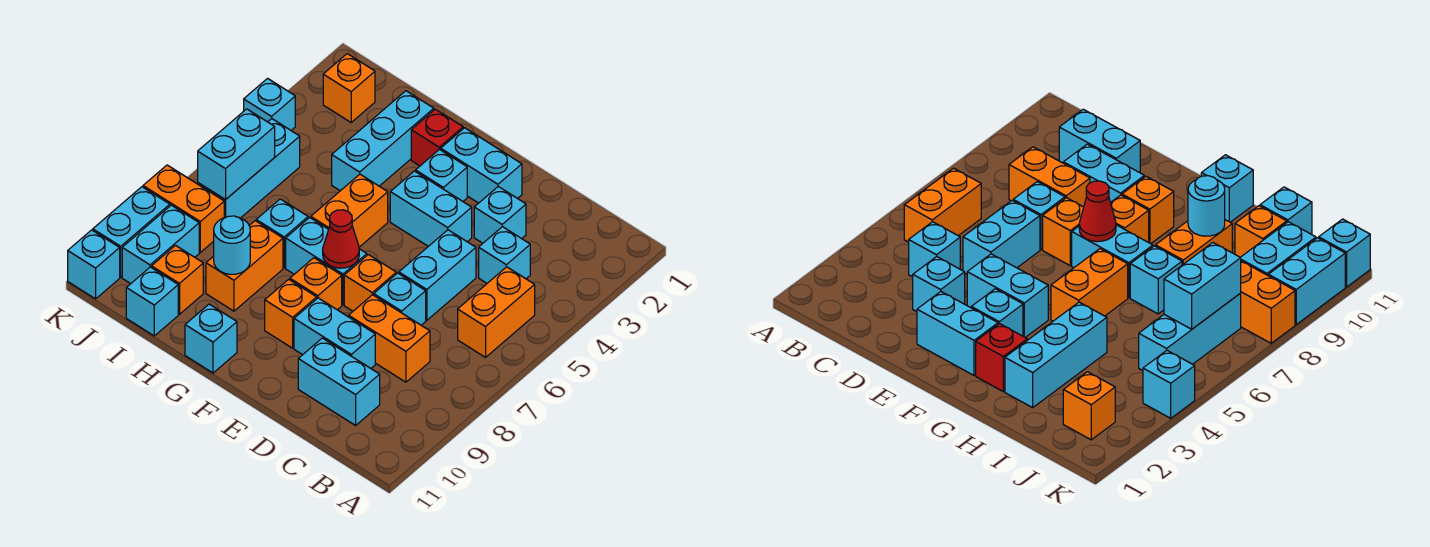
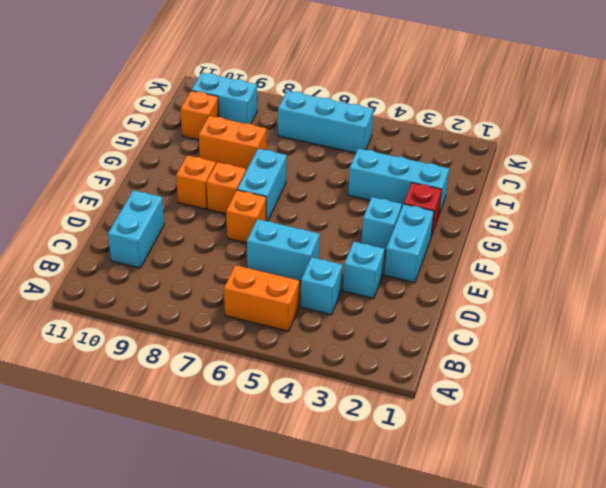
none -> orange brick C8:D8 level 1
none -> cyan brick D7 level 1
none -> cyan brick D9:E9 level 1
none -> cyan brick E4:F4 level 1

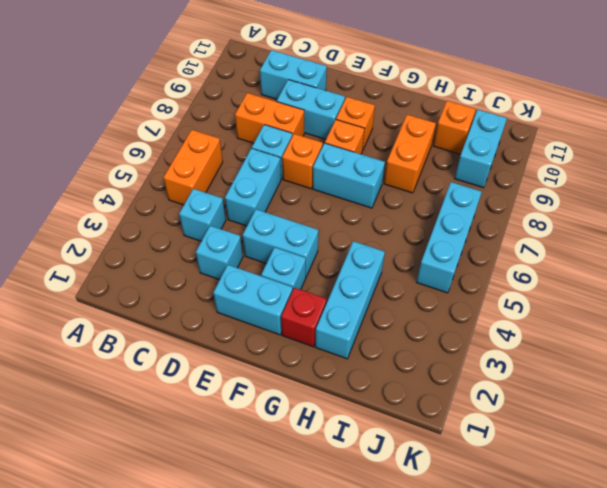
none -> orange brick G5:G6 level 1
none -> cyan brick G11 level 1
none -> cyan brick H7 level 1
none -> cyan brick I11 level 1

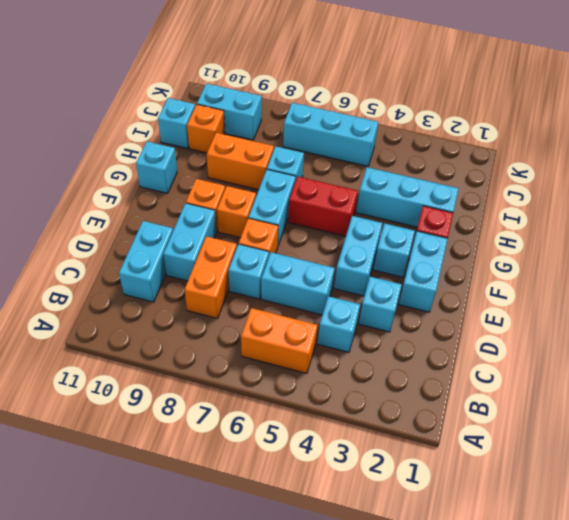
red brick G5:G6 level 1 -> orange brick G5:G6 level 1
none -> orange brick J2 level 1
none -> orange brick J8:K8 level 1
none -> cyan brick K4 level 1
none -> cyan brick K9:K10 level 1

